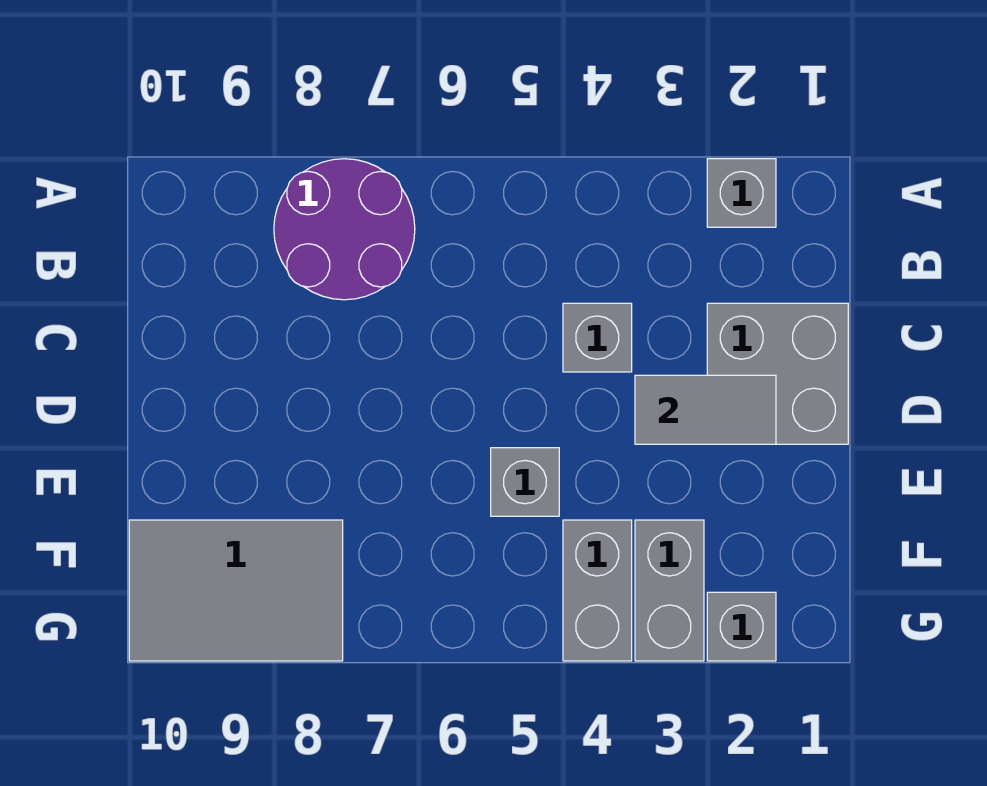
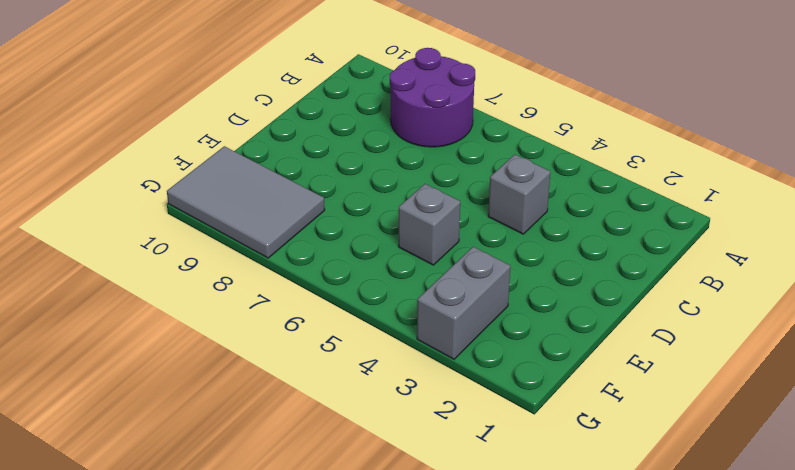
none -> grey brick A2 level 1
none -> grey brick C1:D2 level 1

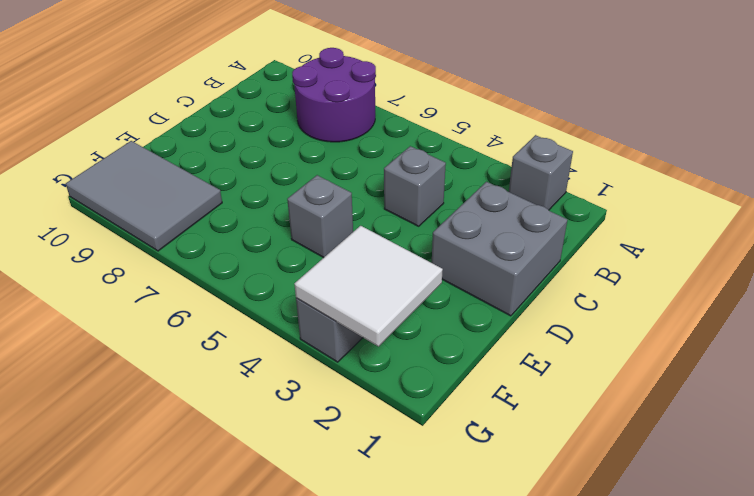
white tile F2:G3 level 2 -> none
none -> grey brick F4:G4 level 1
none -> grey brick G2 level 1

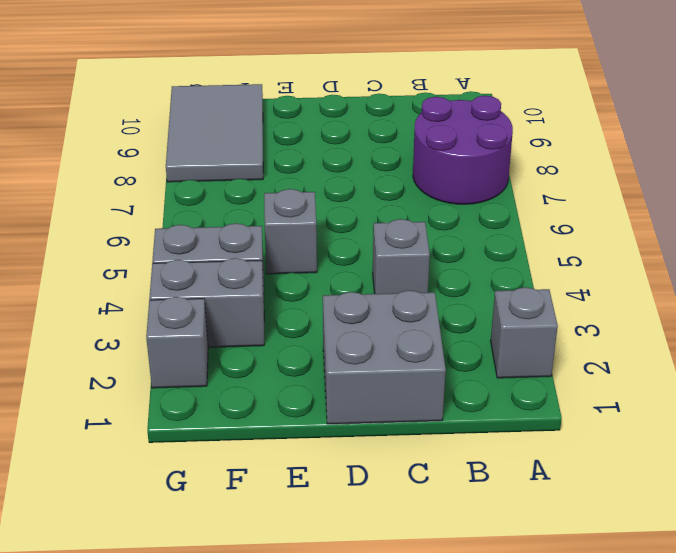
none -> grey tile D2:D3 level 2

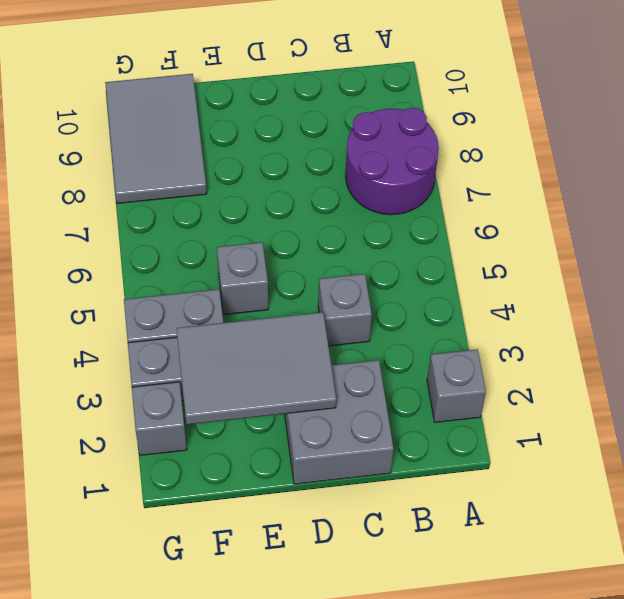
grey tile D2:F3 level 2 -> grey tile D2:D3 level 2

